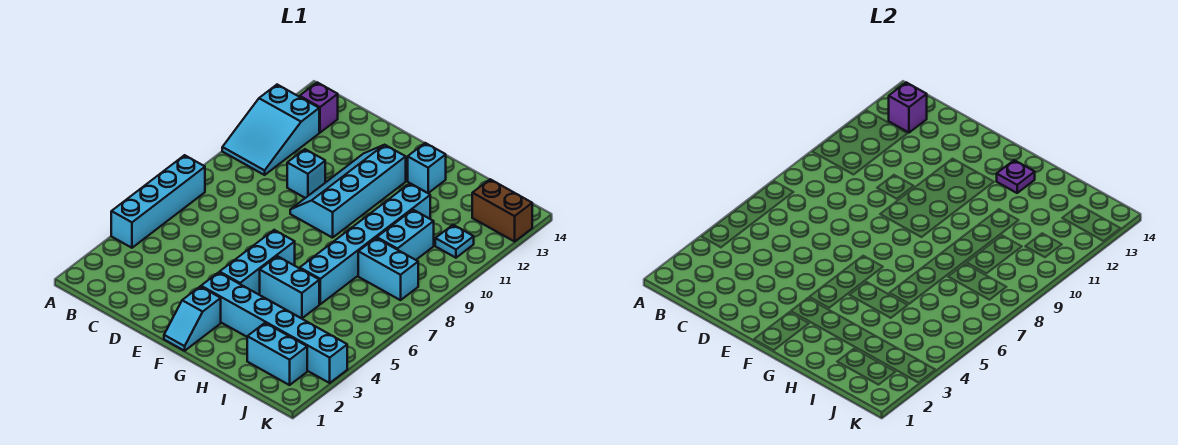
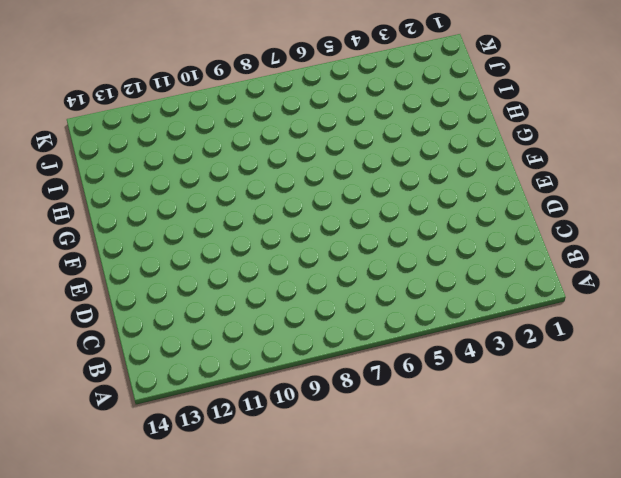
none -> cyan brick A4:A7 level 1
none -> cyan slope A10:B12 level 1 top 12
none -> purple brick B13 level 1

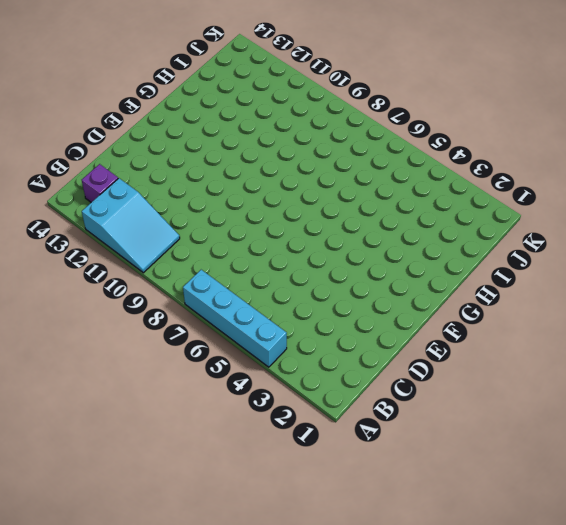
none -> cyan brick D10 level 1
none -> cyan slope E9:F12 level 1 top F
none -> cyan slope F1:F2 level 1 top 2

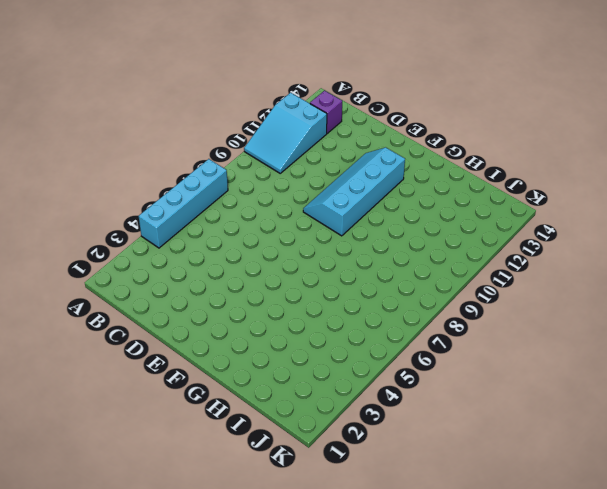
none -> cyan brick D10 level 1
none -> cyan slope F1:F2 level 1 top 2
none -> cyan brick F3:K3 level 1

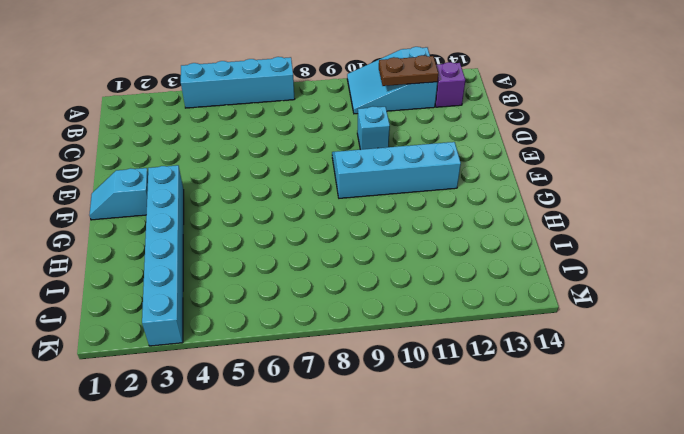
brown plate B11:B12 level 2 -> none
none -> cyan brick F4:F6 level 1
none -> cyan brick G5:H5 level 1
none -> cyan brick G13 level 1

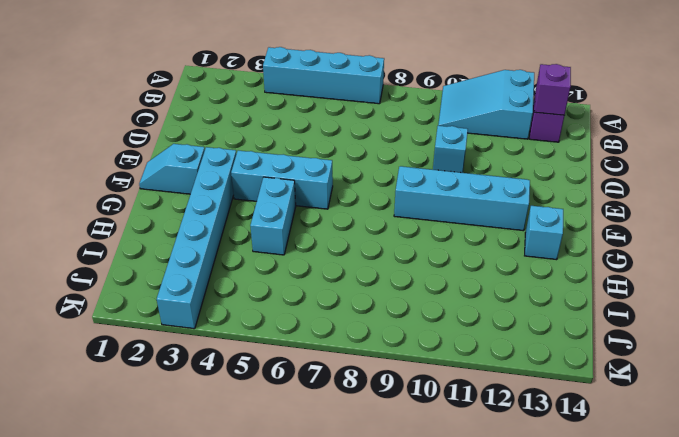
none -> cyan brick H6:H11 level 1
none -> cyan brick I2:J2 level 1
none -> cyan brick I8:J8 level 1

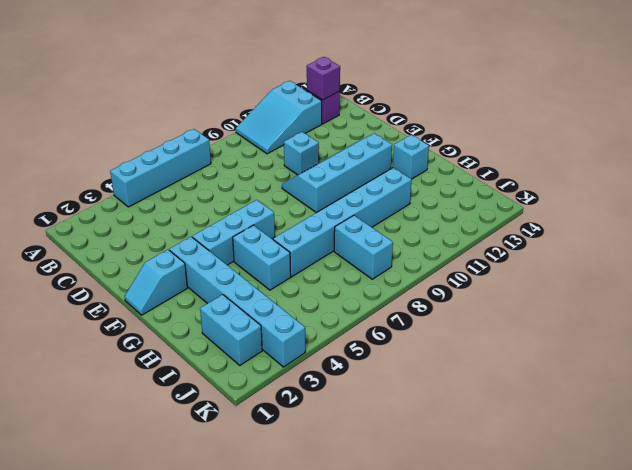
none -> cyan brick I9:I10 level 1
none -> cyan plate J11 level 1
none -> brown brick J13:K13 level 1

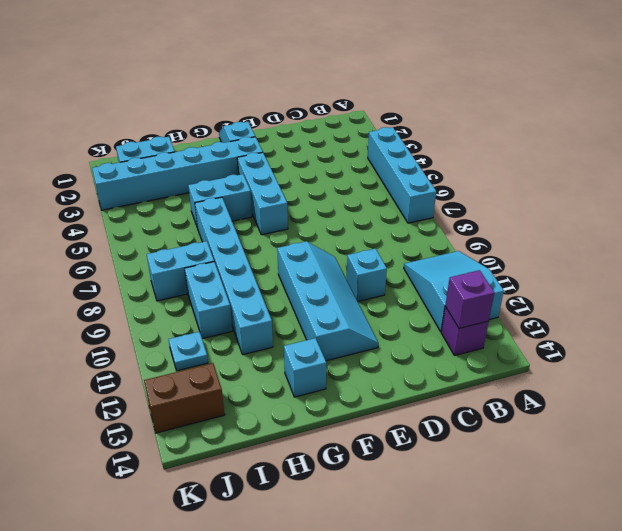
none -> purple plate G13 level 2

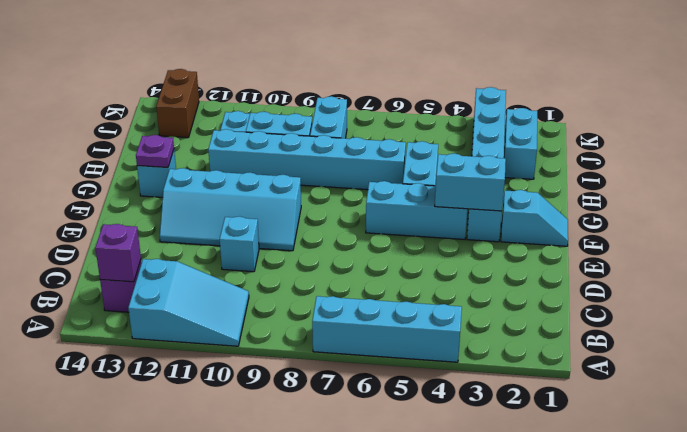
cyan brick F3:F4 level 2 -> none

